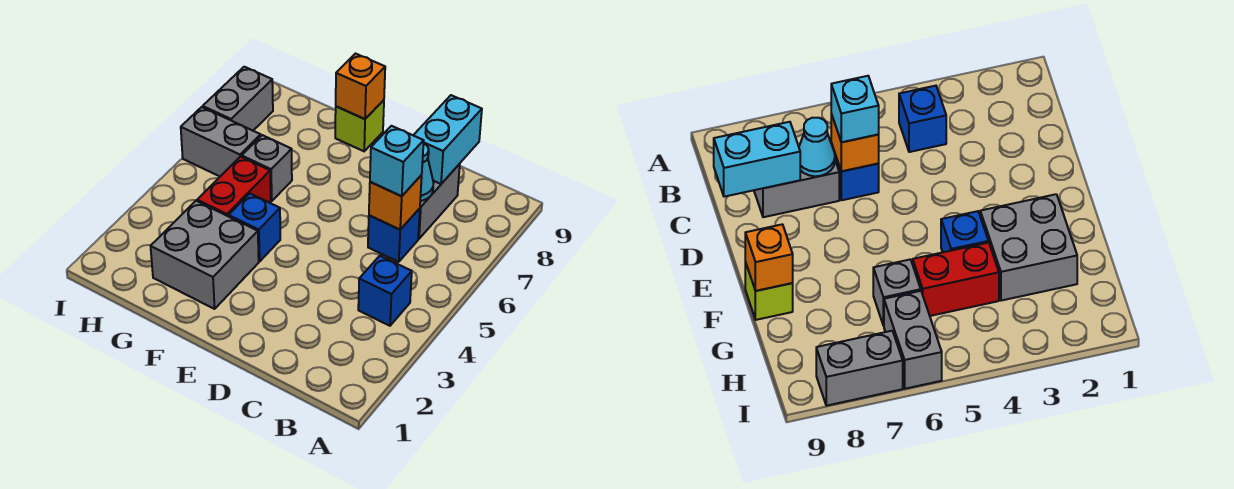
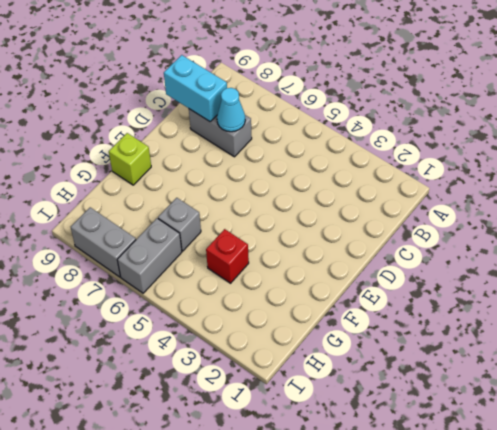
red brick G4 level 1 -> red brick G4:G5 level 1
none -> blue brick B4 level 1
none -> blue brick C6 level 1
none -> grey brick F2:G3 level 1

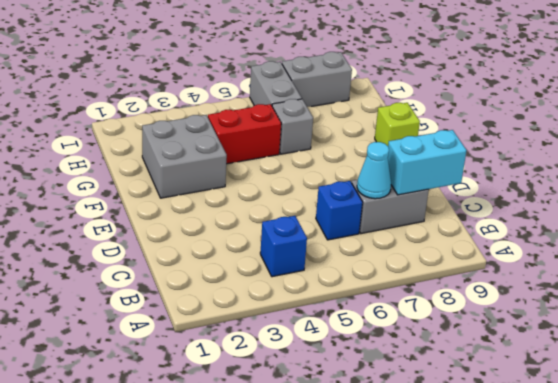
none -> blue brick F4 level 1
none -> orange brick C6 level 2
none -> orange brick F9 level 2

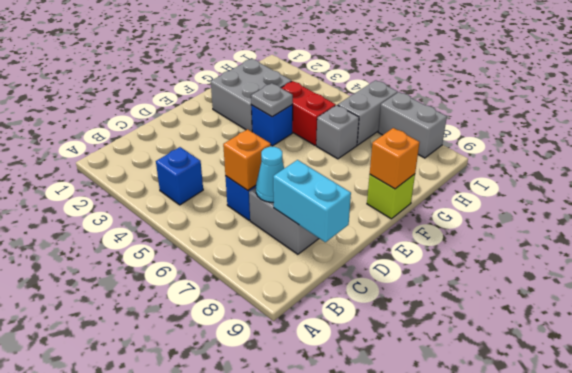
grey plate F4 level 2 -> none
none -> cyan brick C6 level 3

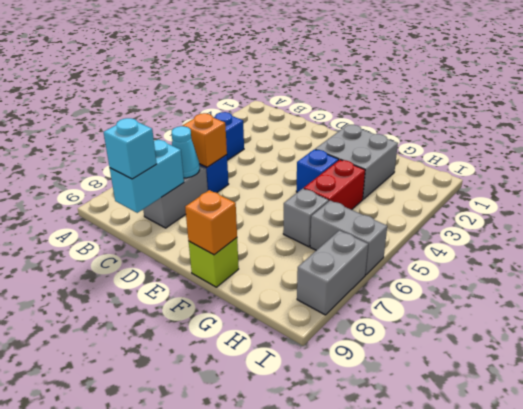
cyan brick C9 level 3 -> cyan brick C6 level 3

